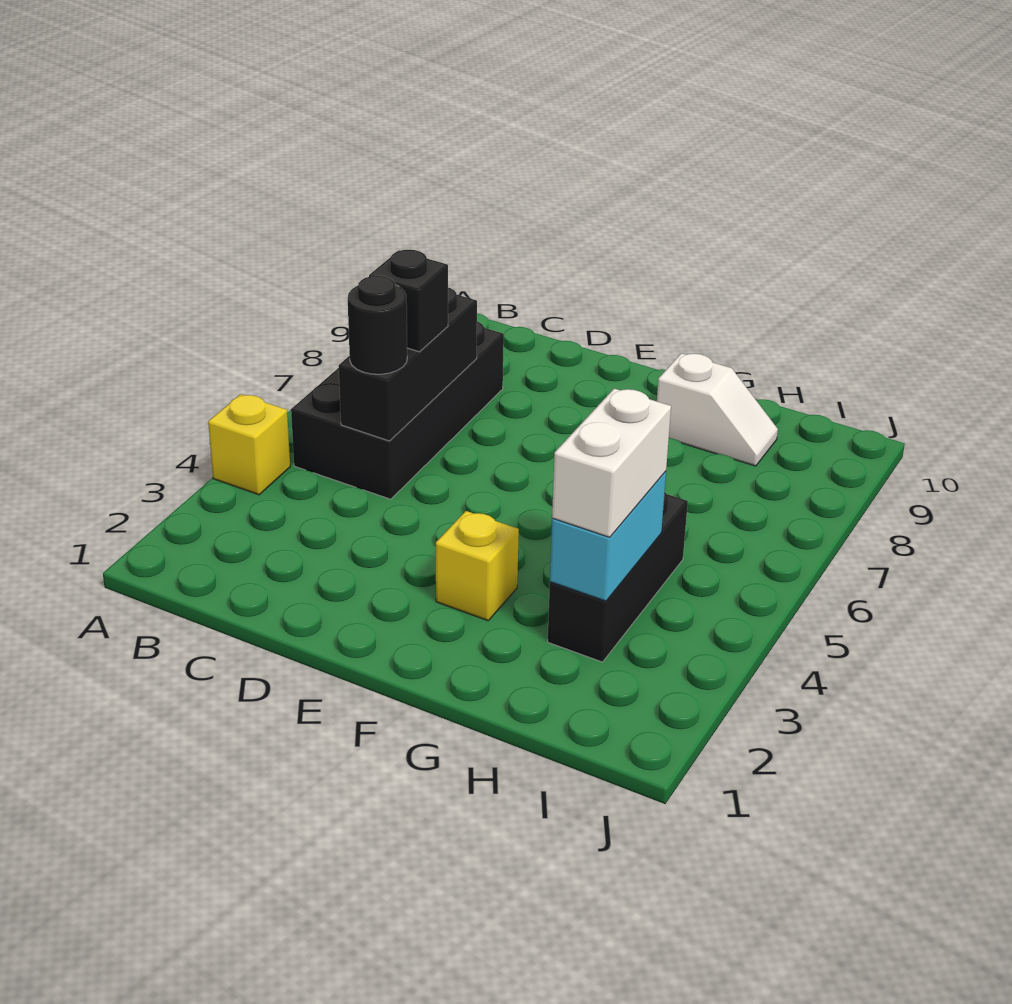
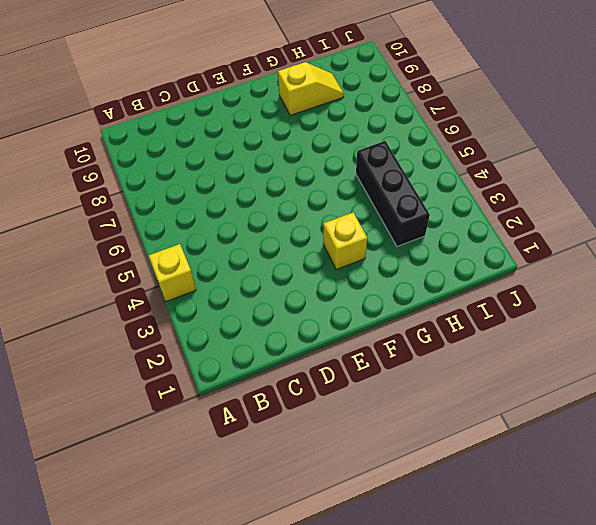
yellow slope G9:H9 level 1 top G -> white slope G9:H9 level 1 top G
none -> black brick B5:C8 level 1
none -> black brick C5:C7 level 2

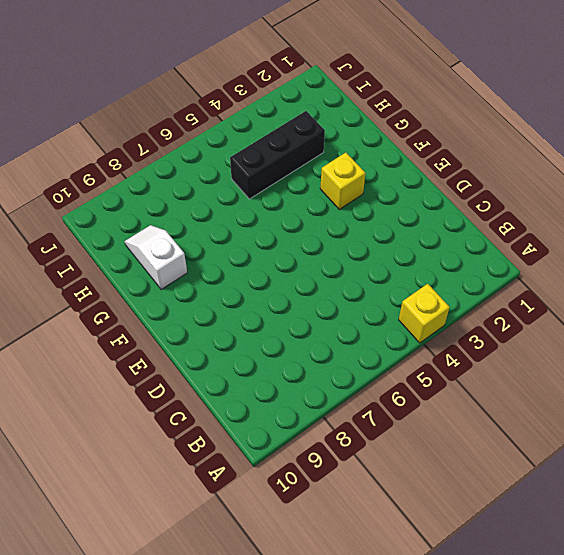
none -> black brick B5:C8 level 1
none -> black brick C5:C7 level 2

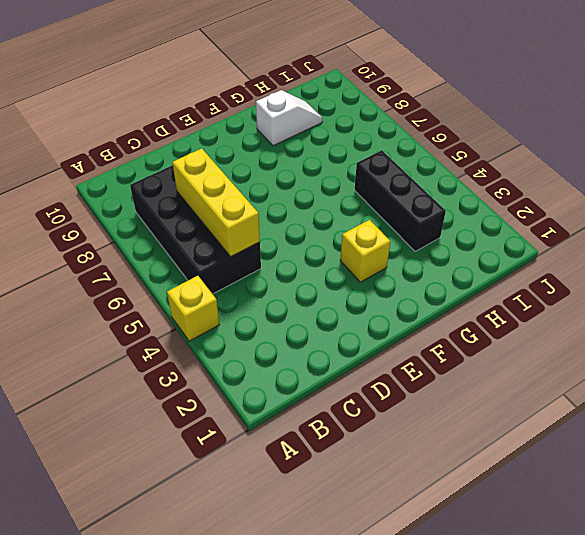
yellow brick C5:C7 level 2 -> black brick C5:C7 level 2
none -> cyan brick H3:H4 level 2
none -> black round brick C5 level 3

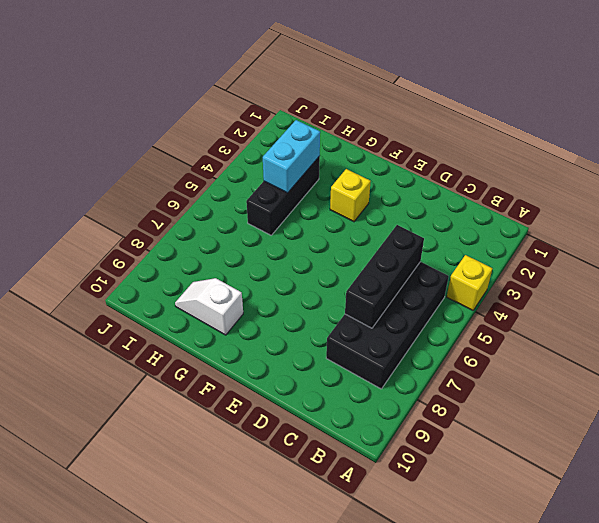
none -> black round brick C5 level 3
none -> black brick C6 level 3

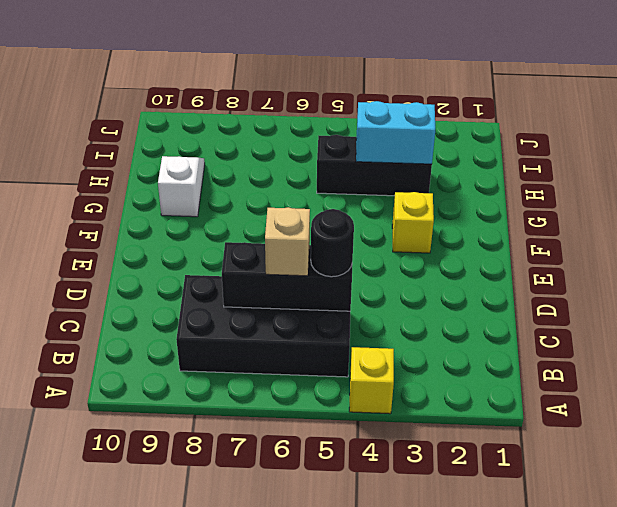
tan brick C6 level 3 -> black brick C6 level 3
none -> white brick H3:H4 level 3

